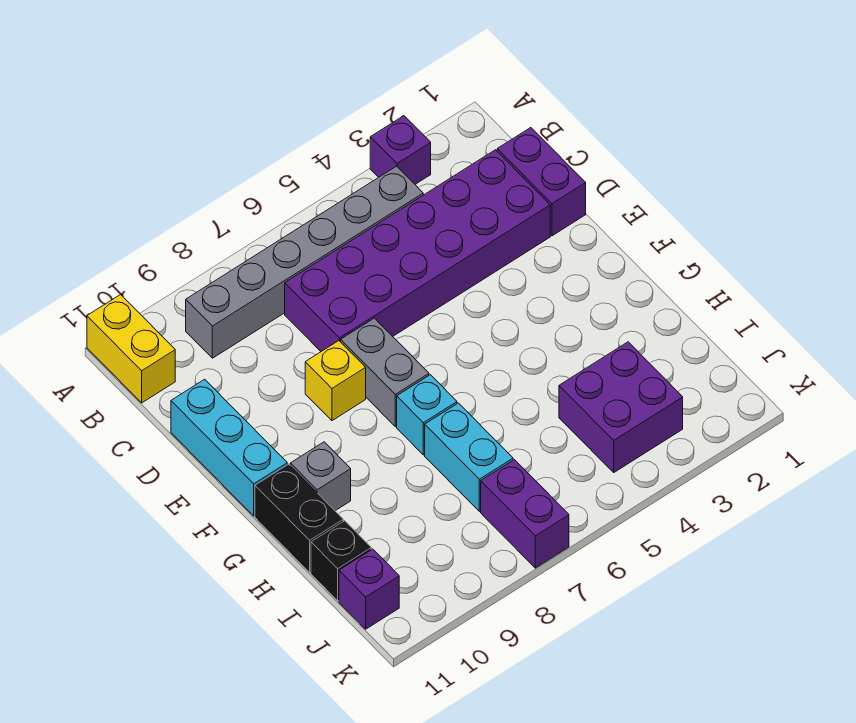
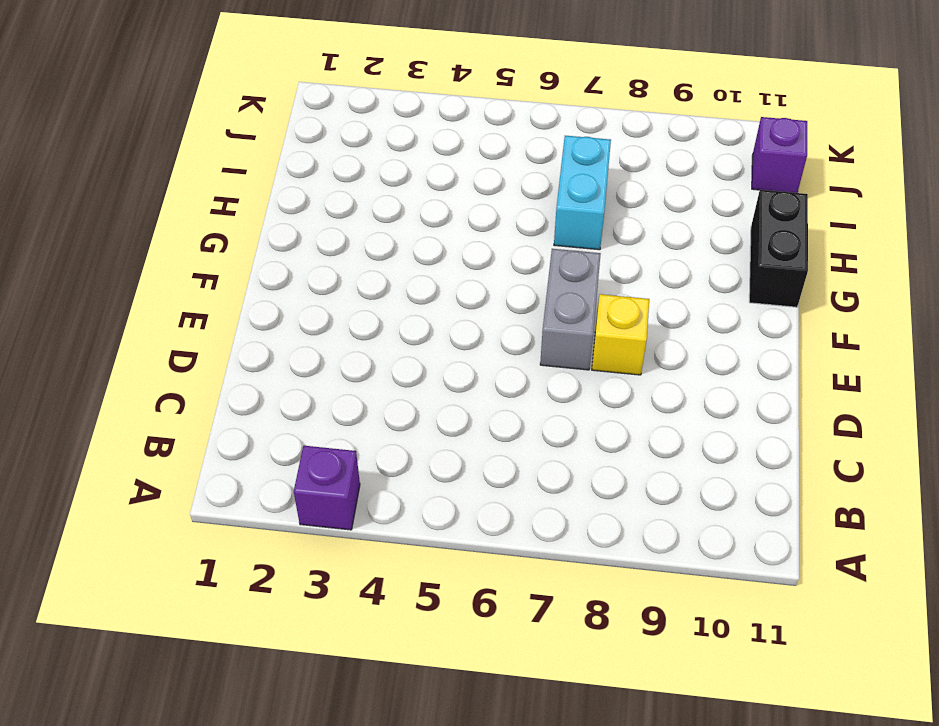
none -> yellow brick A11:B11 level 1
none -> grey brick B4:B9 level 1
none -> purple brick C1:D1 level 1

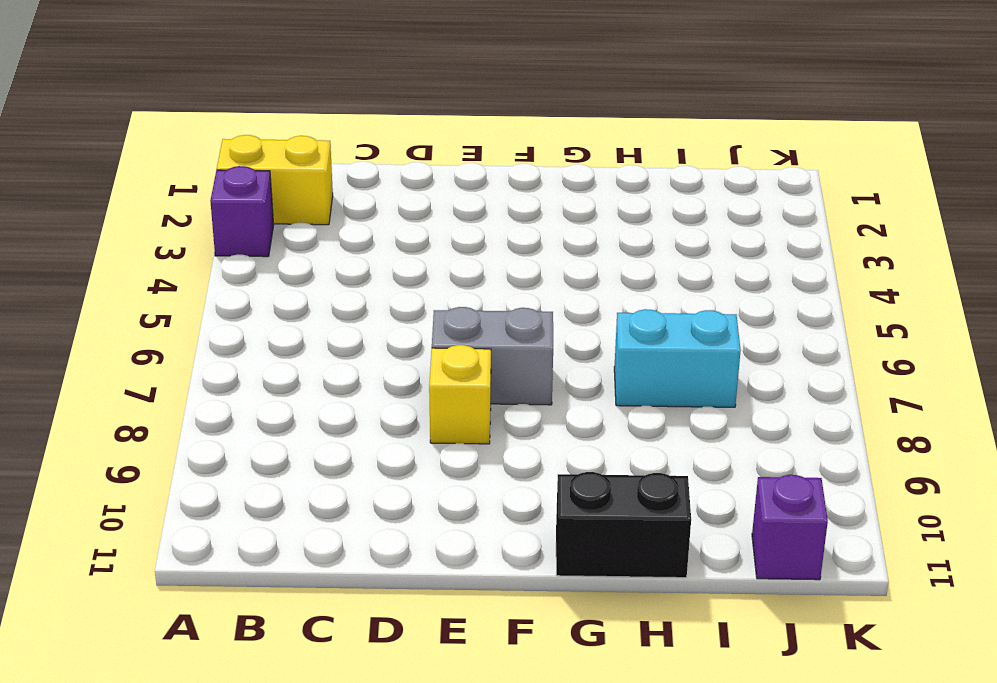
yellow brick A2:B2 level 1 -> yellow brick A11:B11 level 1
none -> grey brick B4:B9 level 1
none -> purple brick C1:D1 level 1
none -> purple brick C2:D7 level 1

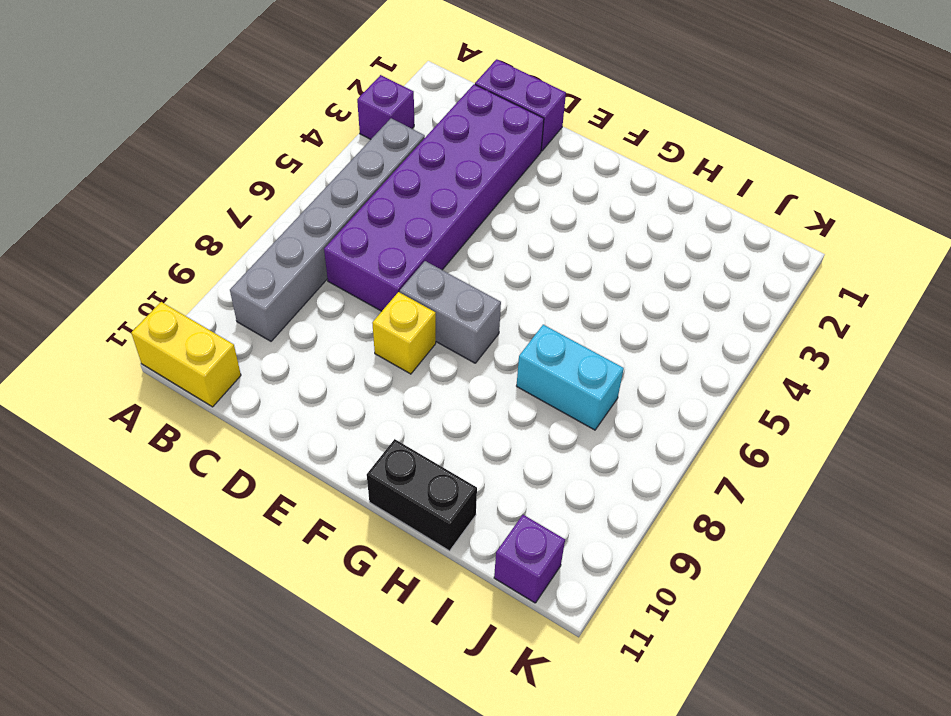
none -> cyan brick D11:F11 level 1
none -> cyan brick G7 level 1
none -> grey brick G10 level 1

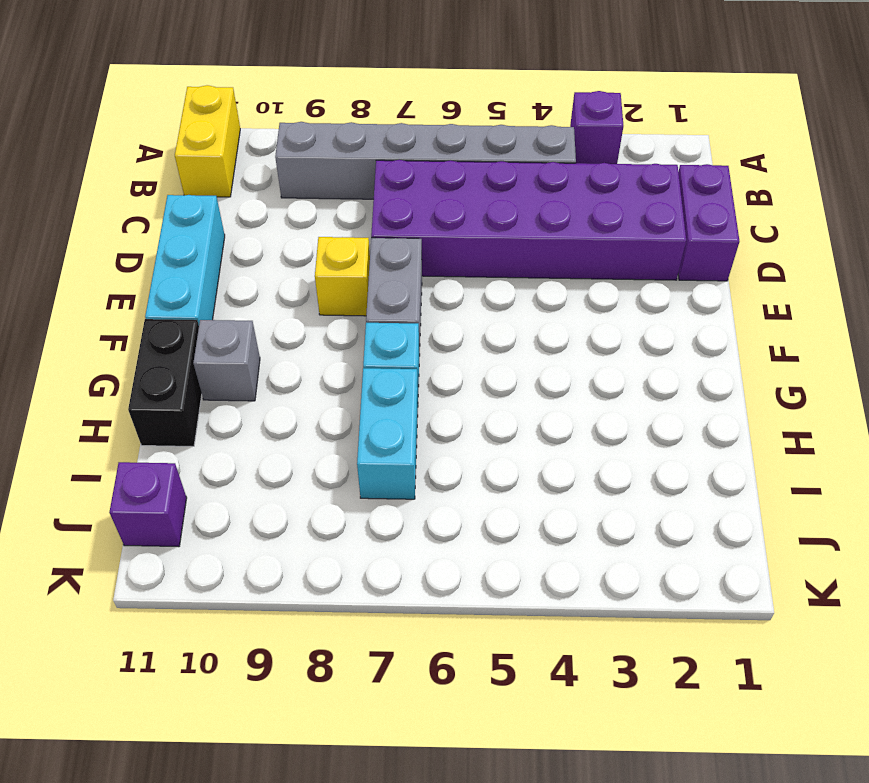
none -> purple brick I3:J4 level 1
none -> black brick I11 level 1
none -> purple brick J7:K7 level 1

